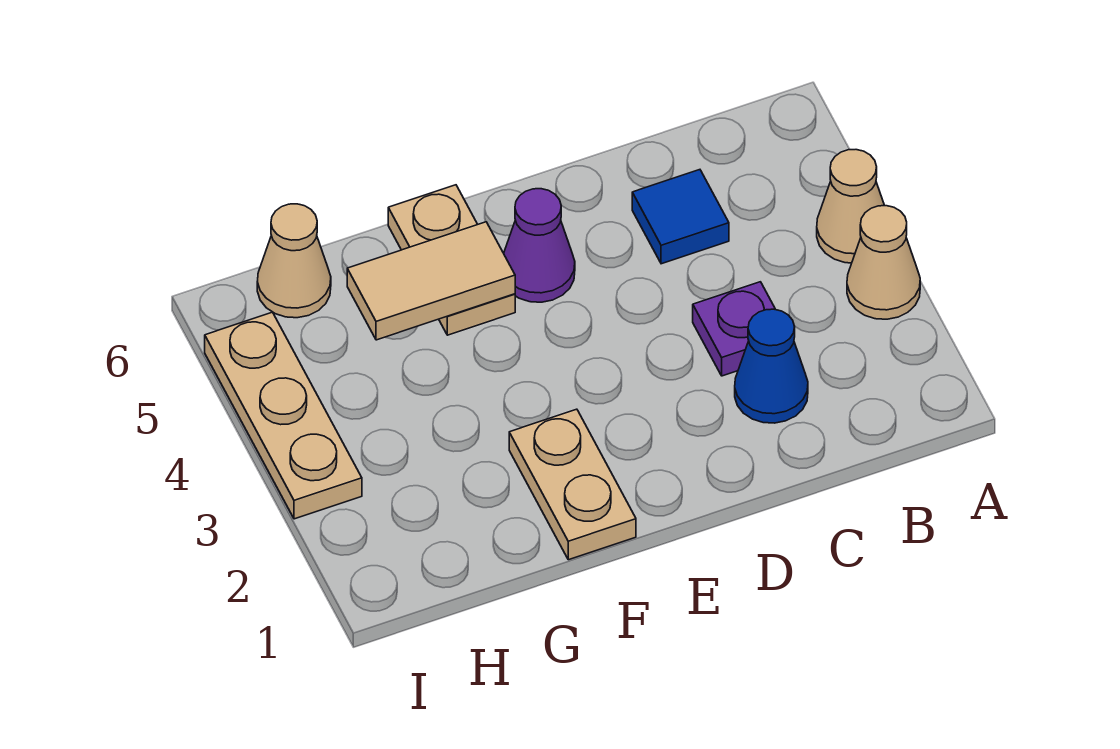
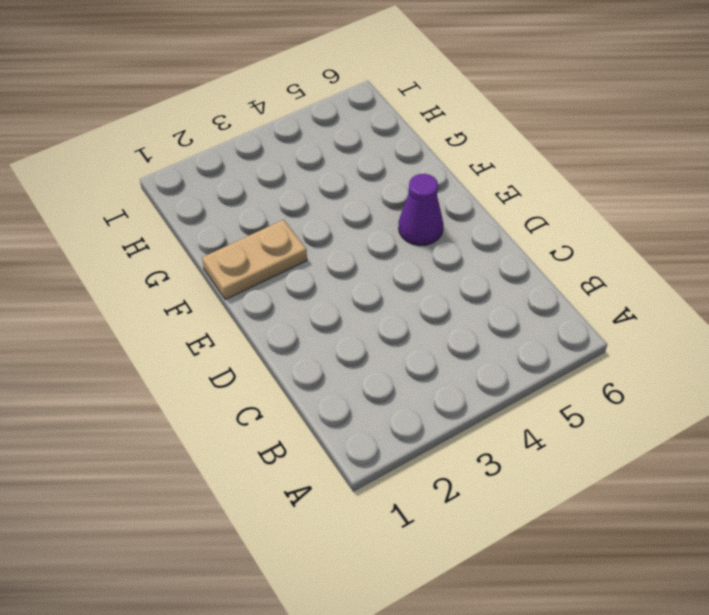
none -> tan cone A3 level 1
none -> tan cone A4 level 1

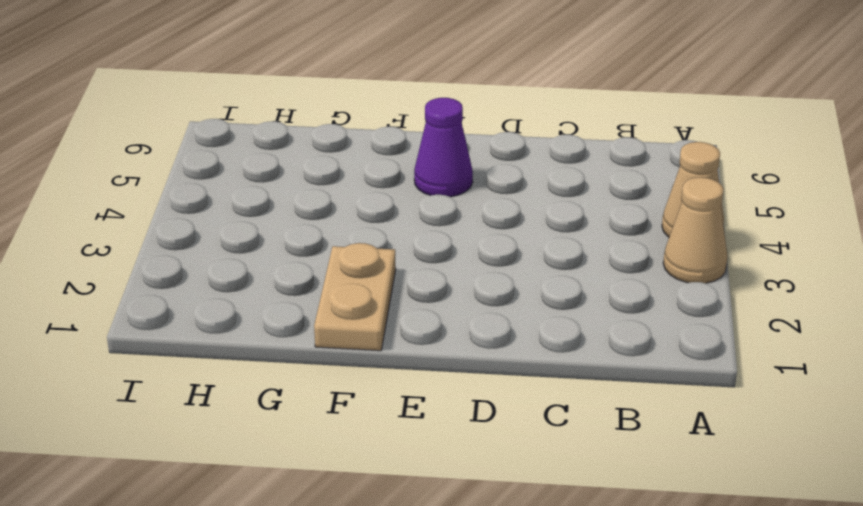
none -> blue cone C2 level 1
none -> purple plate C3 level 1

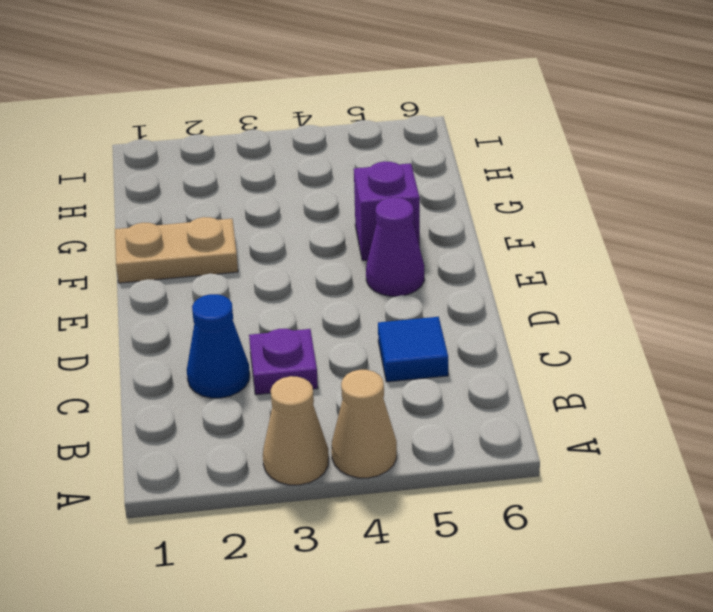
purple brick F5 level 1 -> tan plate F5:F6 level 1
none -> tan cone H6 level 1
none -> tan plate I3:I5 level 1

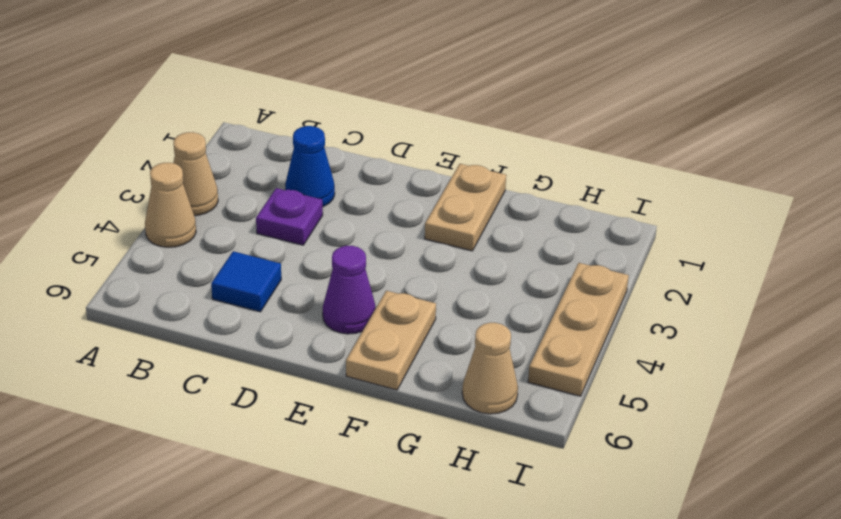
none -> tan tile F5:G5 level 2

